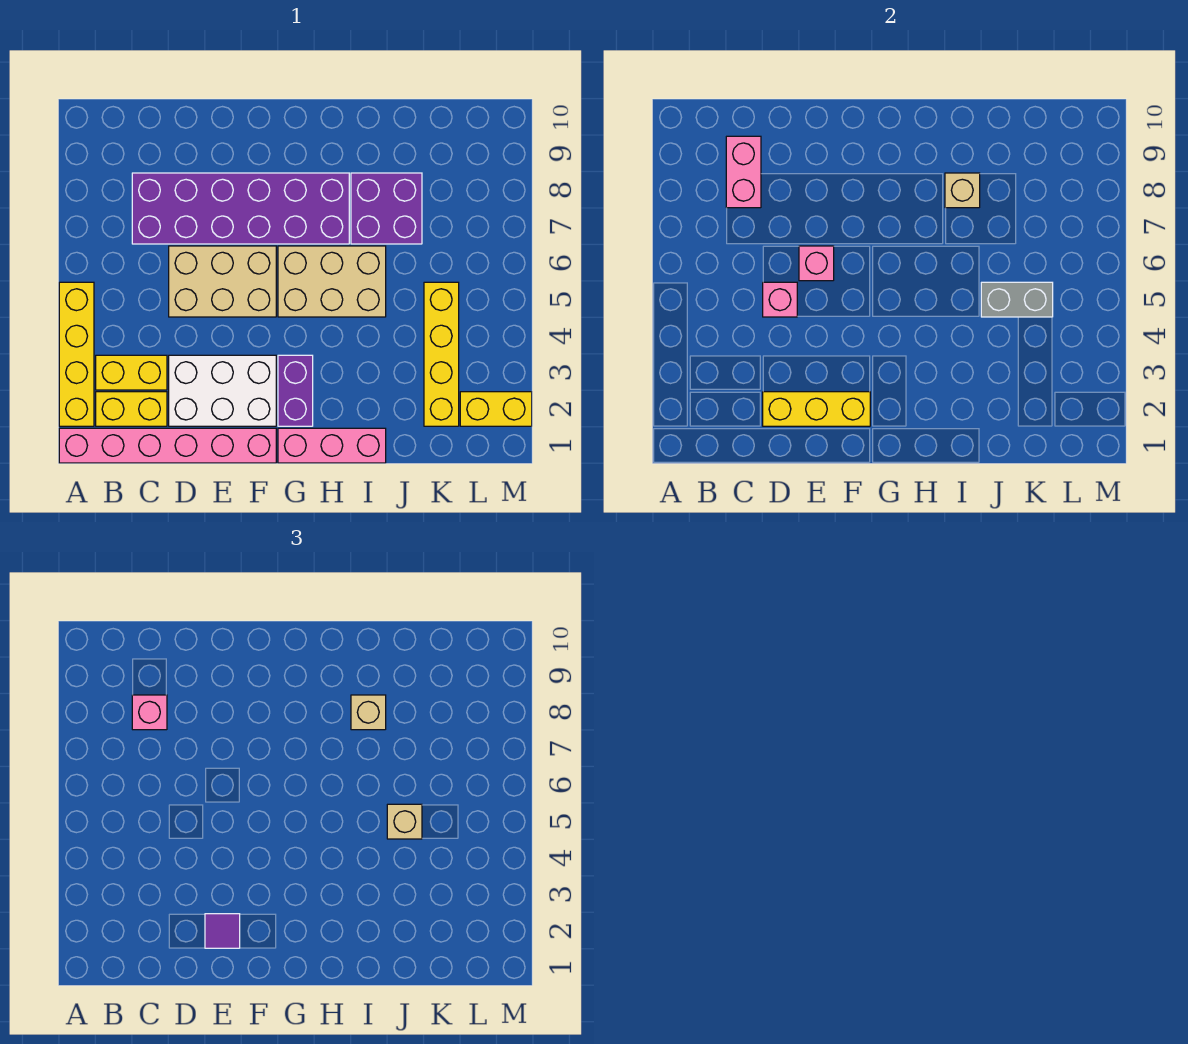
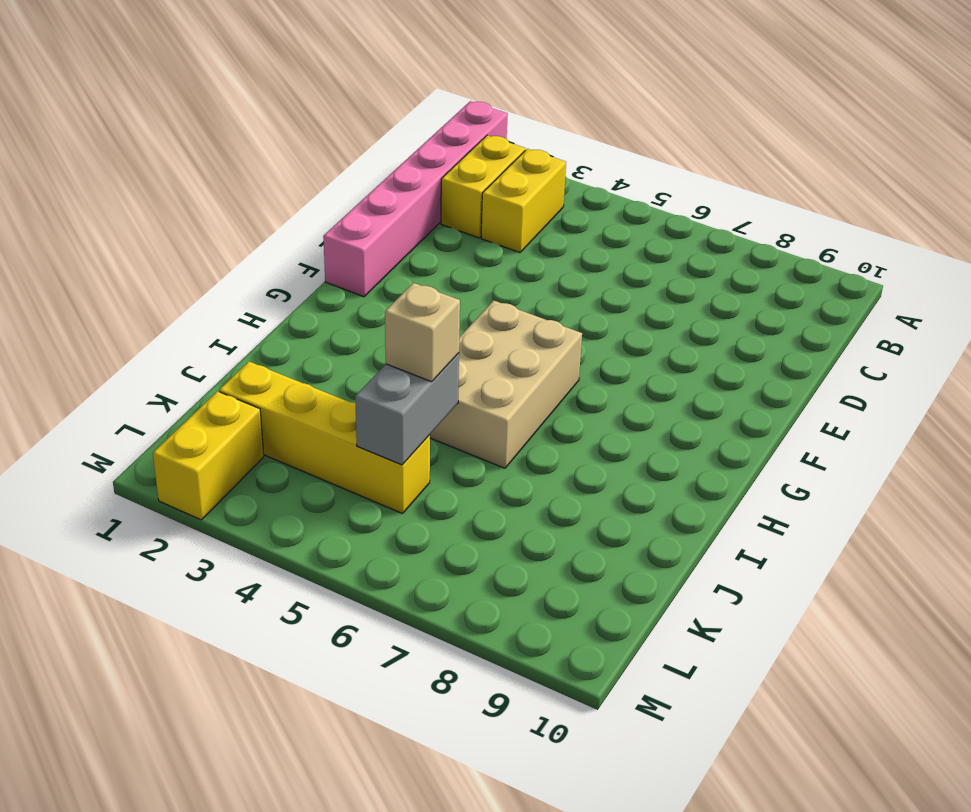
none -> yellow brick A2:A5 level 1
none -> purple brick C7:H8 level 1
none -> white brick D2:F3 level 1

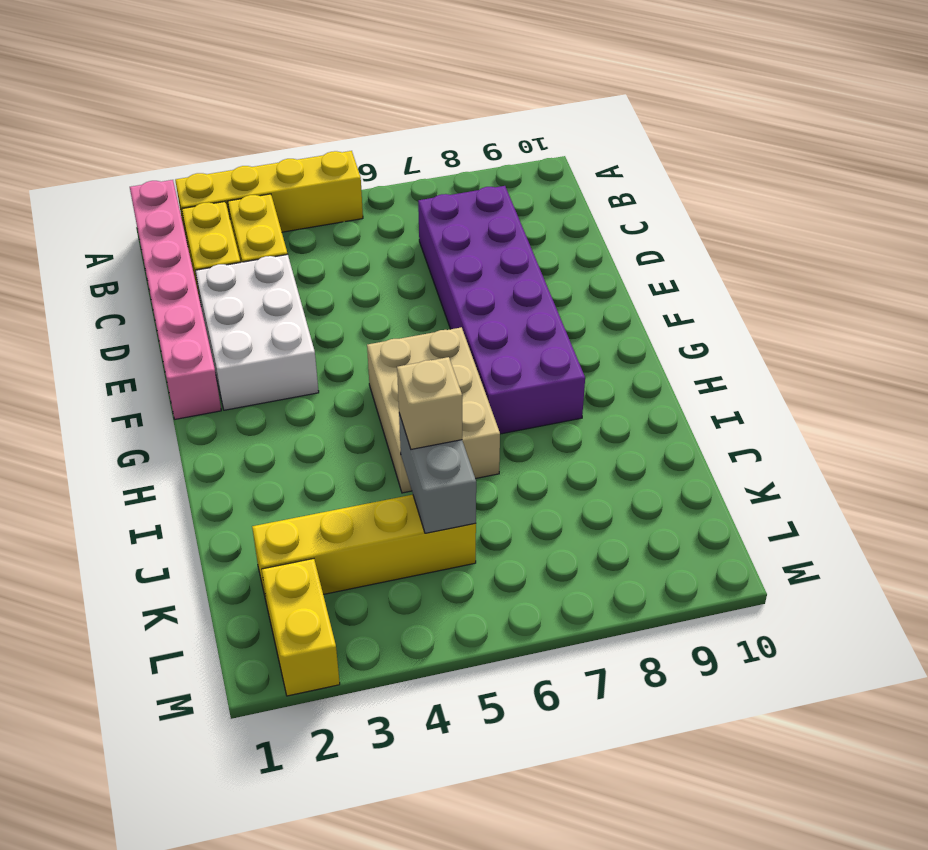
none -> tan brick D5:F6 level 1
none -> pink brick G1:I1 level 1
none -> purple brick G2:G3 level 1

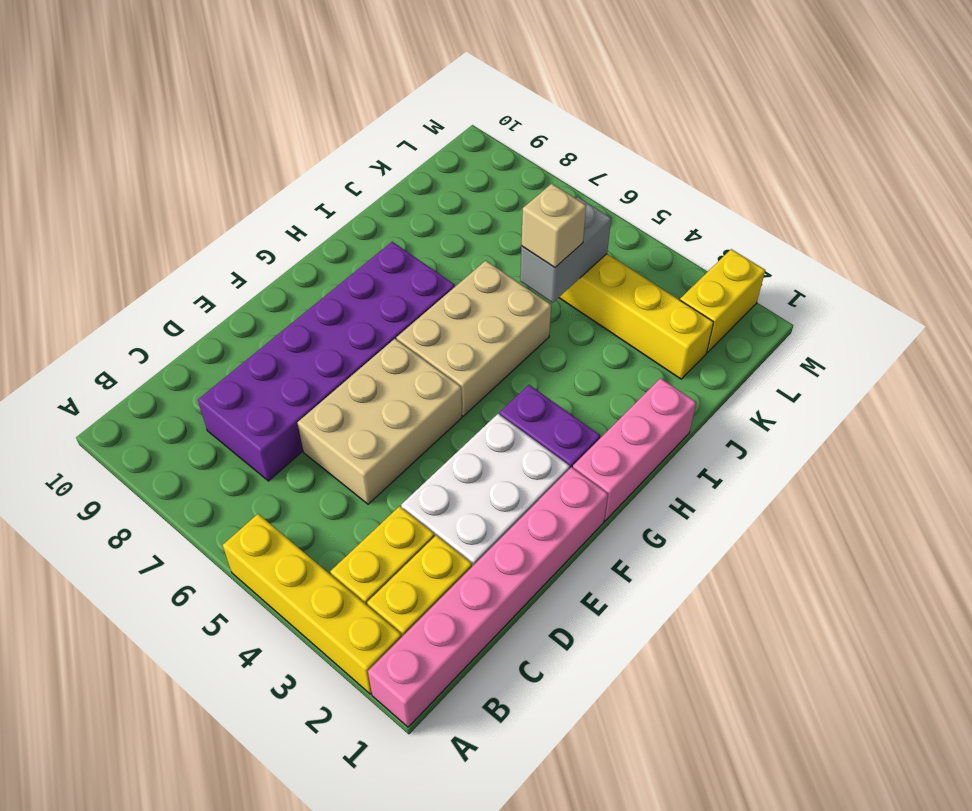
none -> purple brick I7:J8 level 1
none -> pink brick C8:C9 level 2
none -> yellow brick D2:F2 level 2

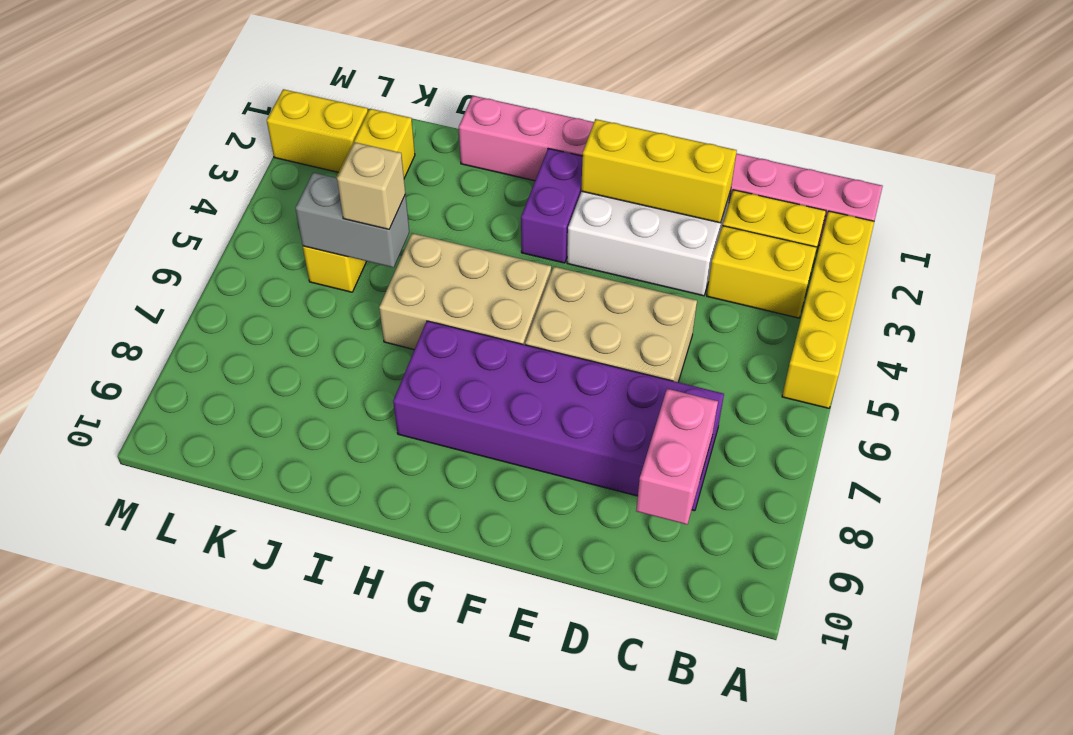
none -> purple brick I7:J8 level 1
none -> pink brick D5 level 2
none -> pink brick E6 level 2

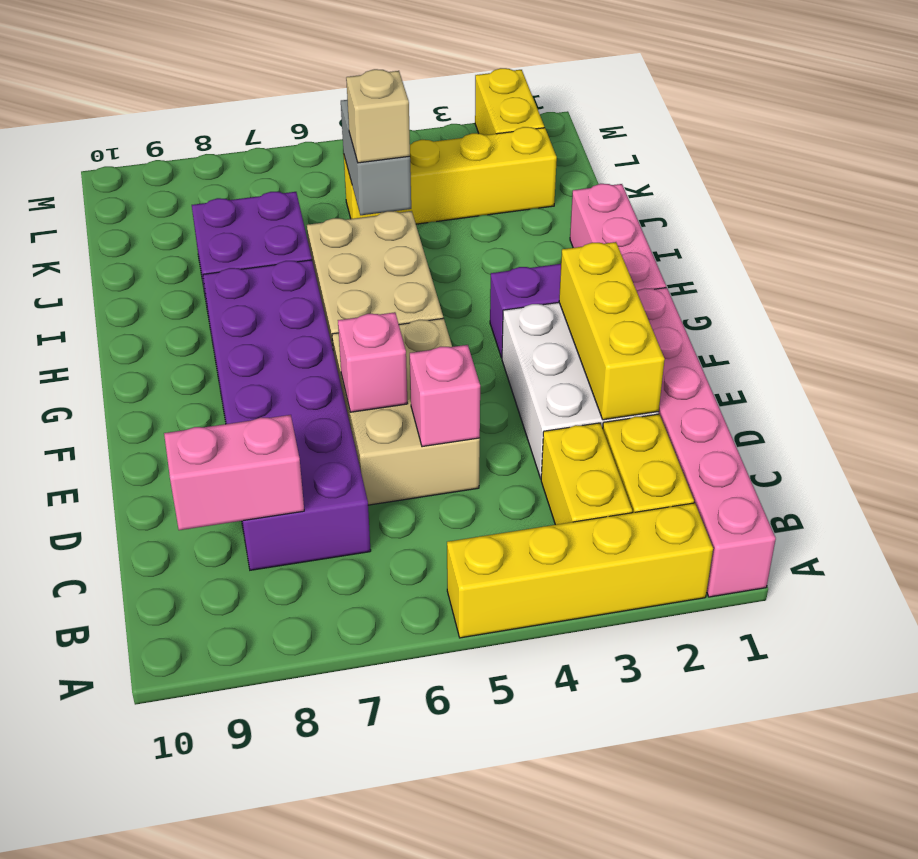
none -> tan brick I8 level 2
none -> pink brick C8 level 3
none -> purple tile E2 level 3

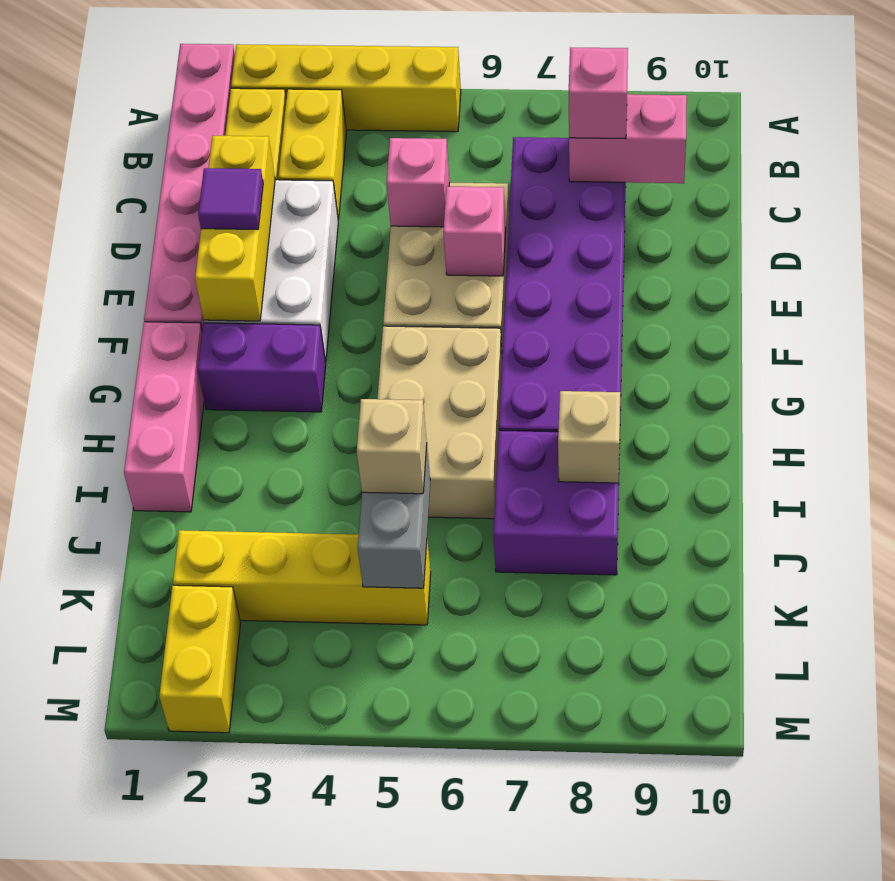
none -> tan brick I8 level 3

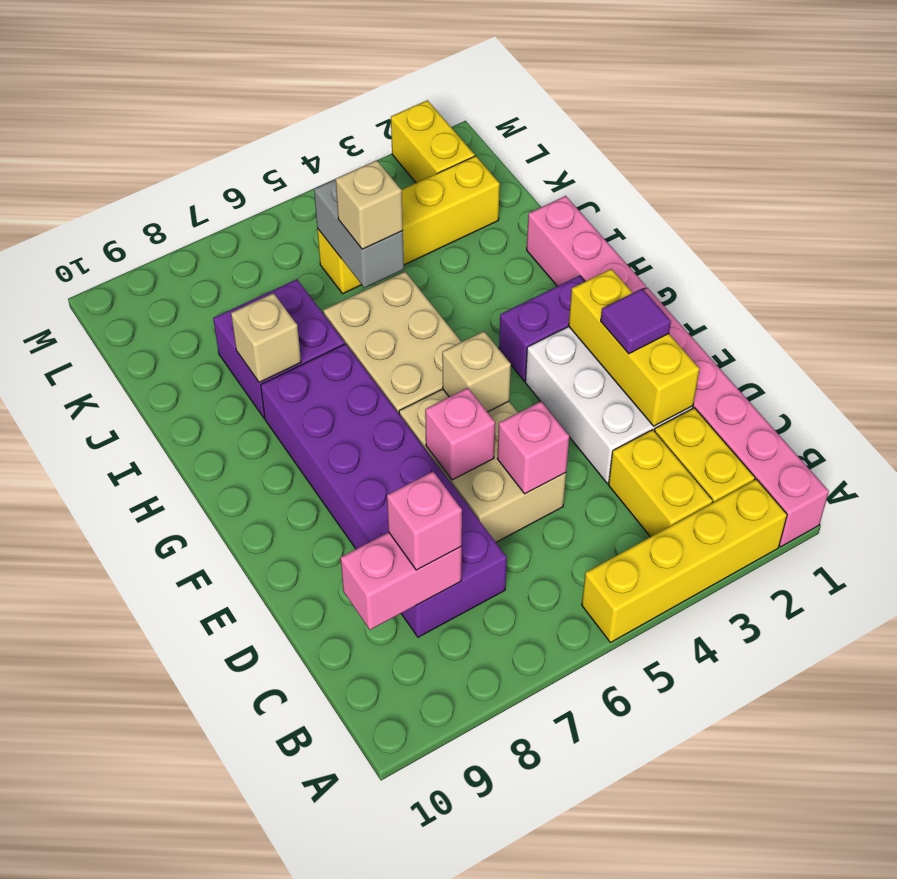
tan brick F5 level 2 -> tan brick I8 level 3

